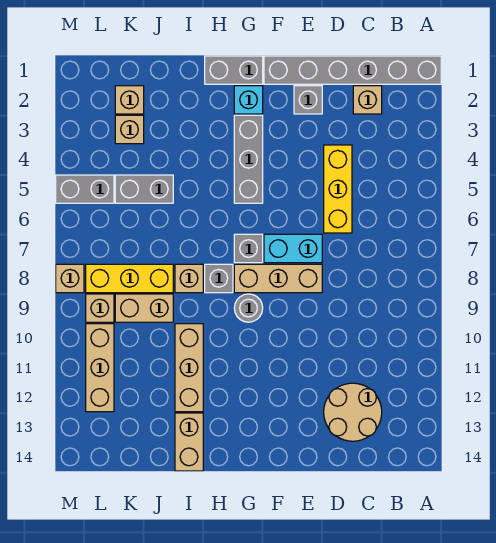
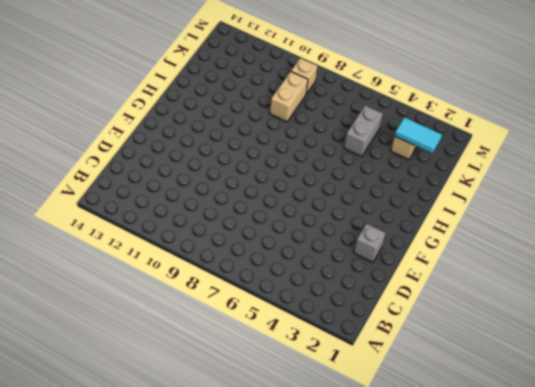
cyan tile K2:K3 level 2 -> none
none -> grey brick A1:F1 level 1
none -> tan brick C2 level 1
none -> tan round brick C12:D13 level 1

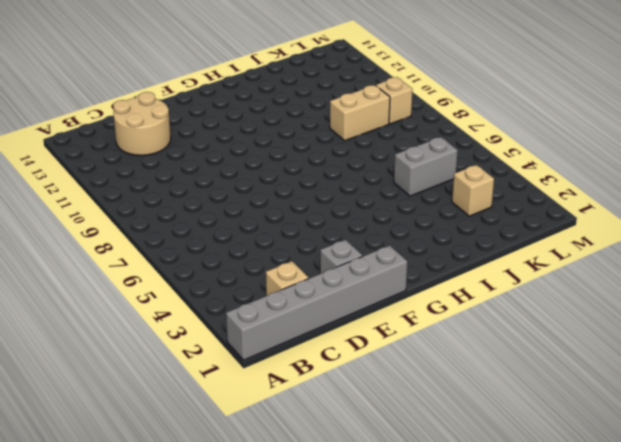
none -> yellow brick D4:D6 level 1
none -> cyan brick E7:F7 level 1
none -> tan brick E8:G8 level 1

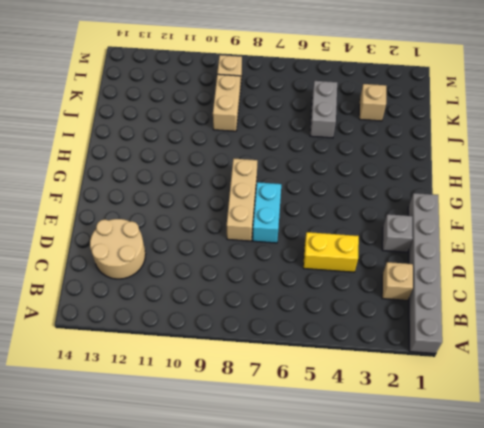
yellow brick D4:D5 level 1 -> yellow brick D4:D6 level 1
none -> grey brick G1:H1 level 1
none -> cyan brick G2 level 1
none -> grey brick G3:G5 level 1

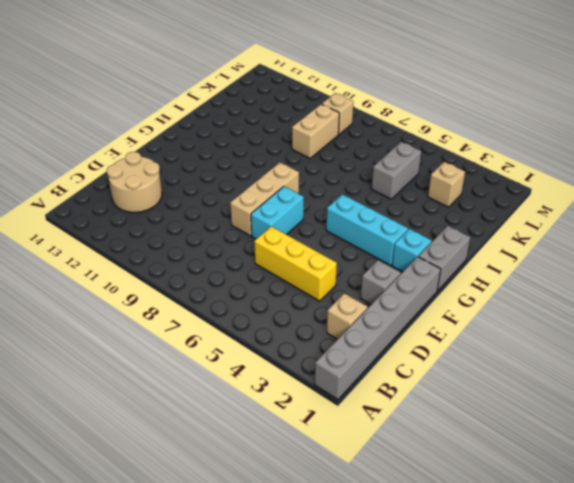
cyan brick G3:G5 level 1 -> grey brick G3:G5 level 1
none -> grey brick G7 level 1
none -> grey round brick G9 level 1
none -> grey brick H8 level 1

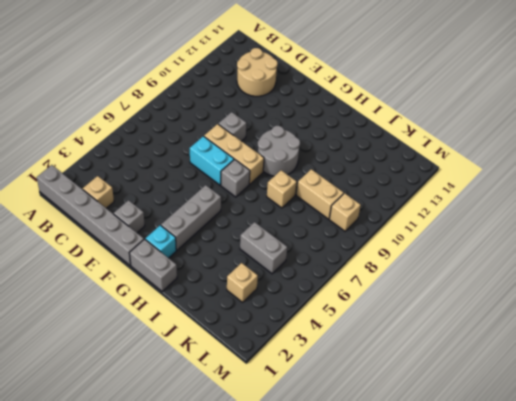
grey brick E9 level 1 -> grey brick H8 level 1
grey round brick G9:H10 level 1 -> grey round brick G9 level 1
none -> yellow brick D4:D6 level 1
none -> tan brick I10:I12 level 1
none -> tan brick I13:I14 level 1

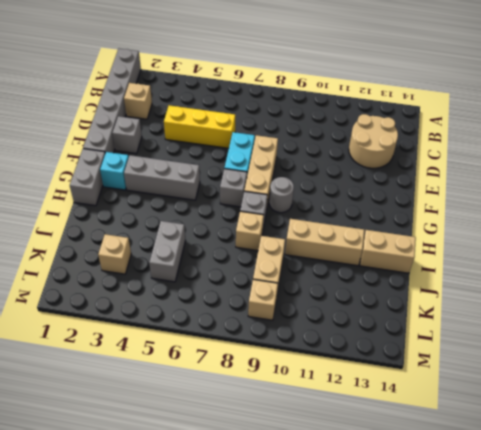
none -> yellow brick J8:L8 level 1
none -> tan brick K2 level 1
none -> grey brick L5:M5 level 1

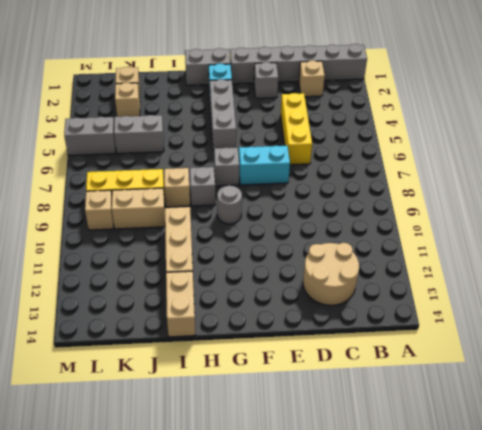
none -> tan brick E8:G8 level 1
none -> tan brick L10:L12 level 1
none -> tan brick M8 level 1

